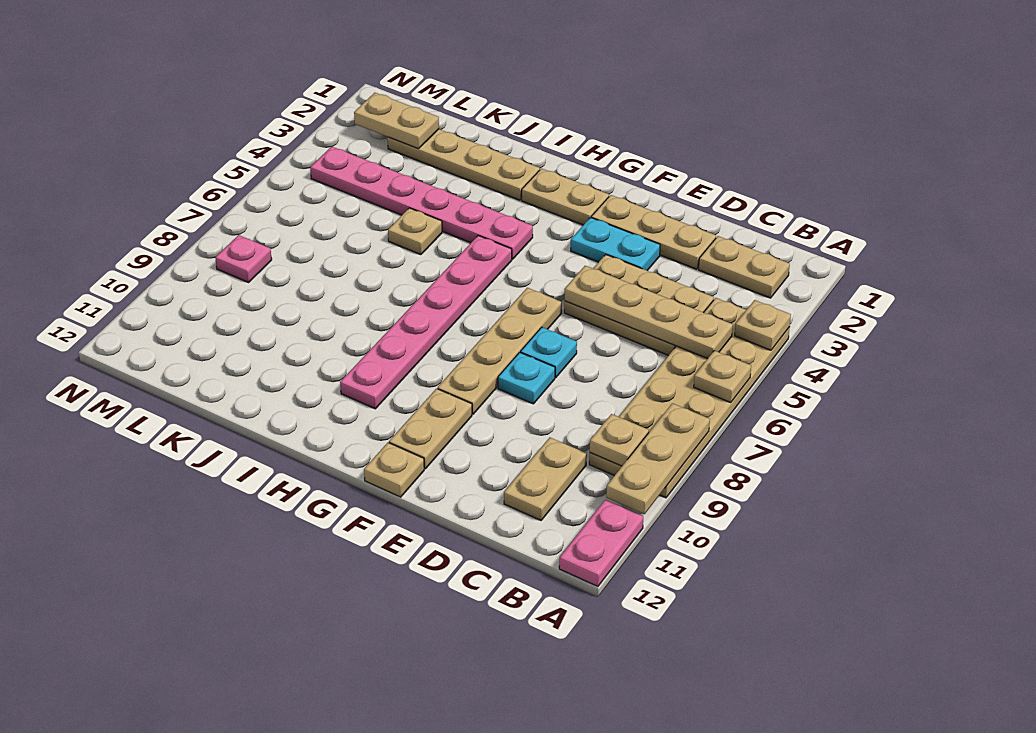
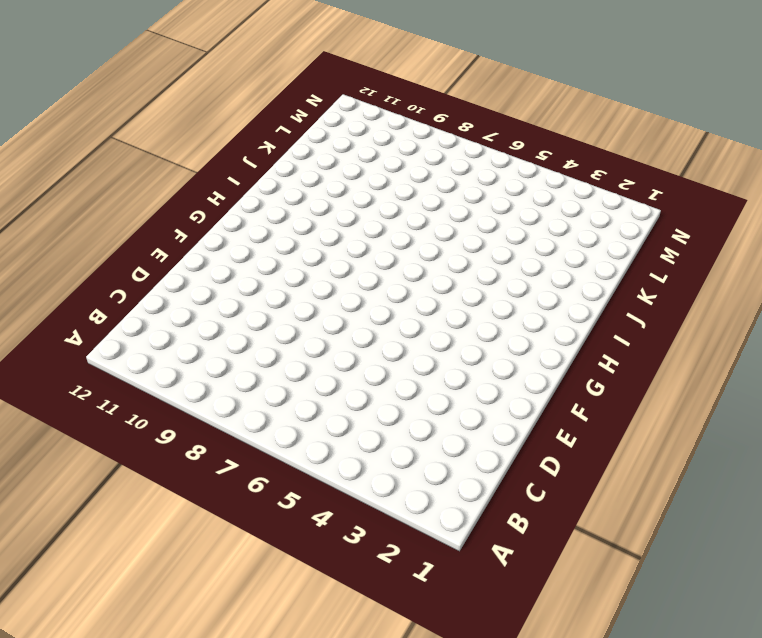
none -> tan plate A4:B9 level 1
none -> pink plate A11:A12 level 1
none -> tan plate B2:C2 level 1

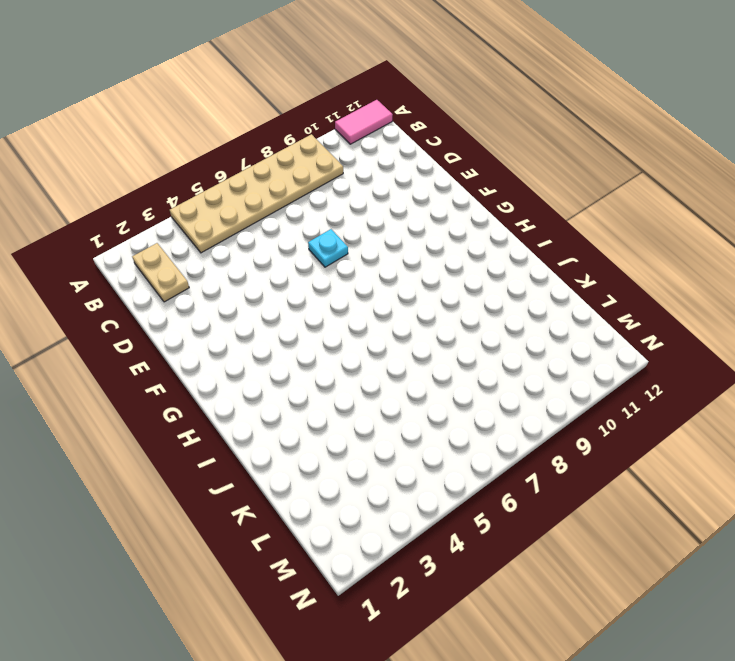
pink tile A11:A12 level 1 -> pink plate A11:A12 level 1
none -> tan plate C4:E5 level 1
none -> tan plate C10:C11 level 1
none -> tan plate D2:F2 level 1

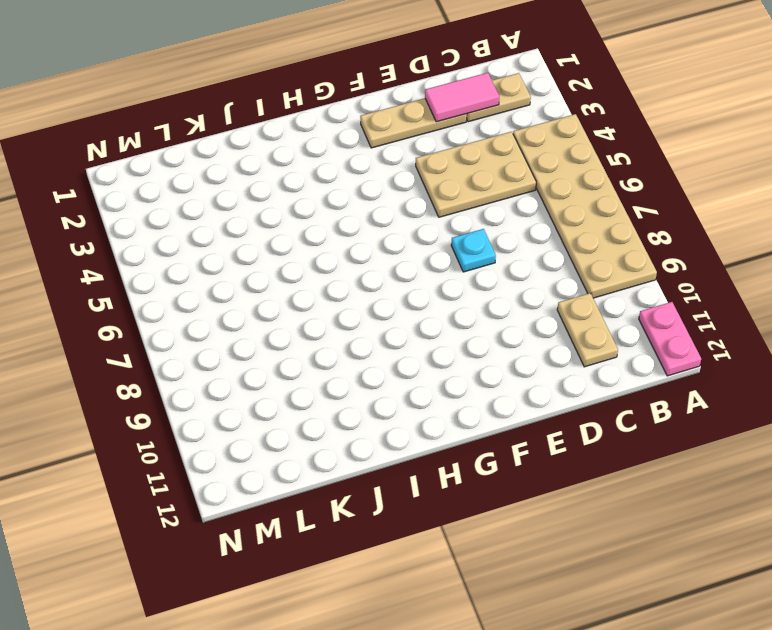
pink tile C2:D2 level 2 -> none
none -> cyan plate E3:F3 level 1
none -> cyan plate E8 level 1
none -> tan plate F6:F9 level 1

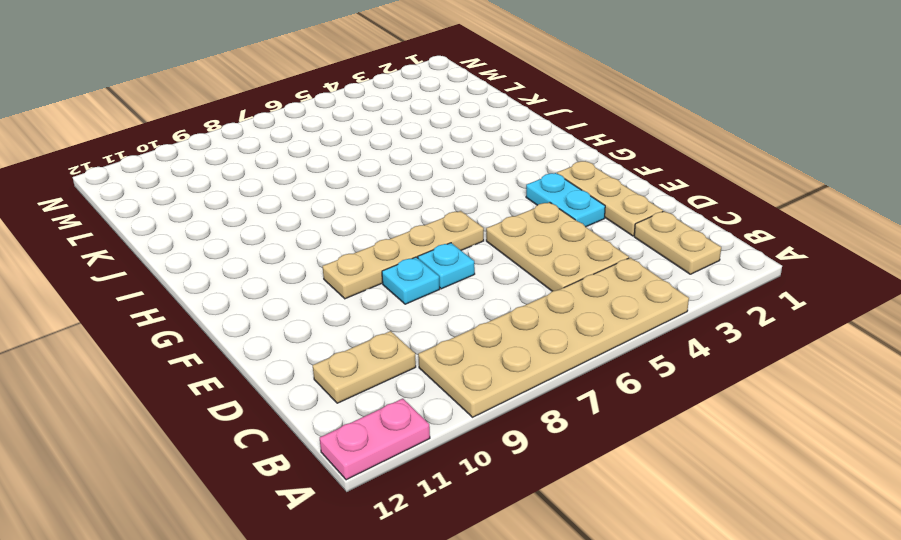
none -> tan plate F10:F11 level 1
none -> tan plate F12 level 1
none -> tan plate G2:H2 level 1

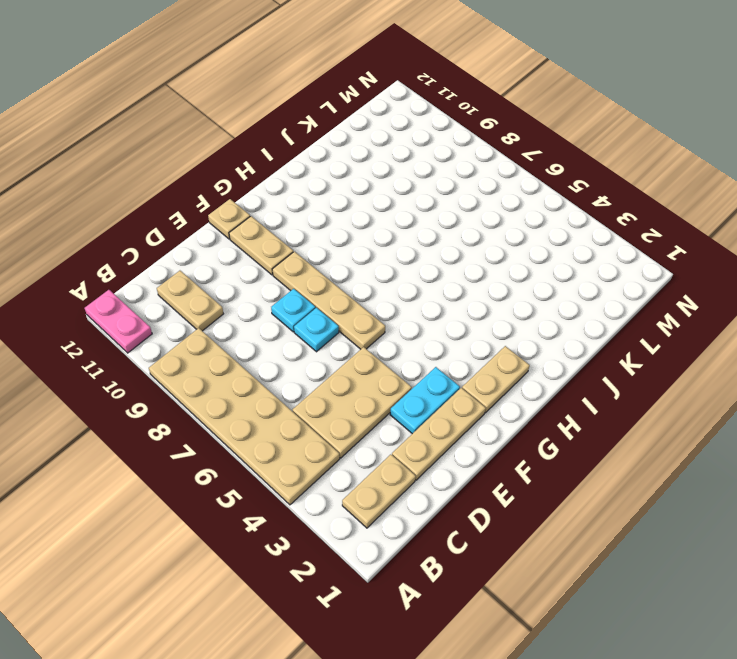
none -> pink plate H4:M4 level 1
none -> pink plate H5:H10 level 1
none -> tan plate I2:L2 level 1

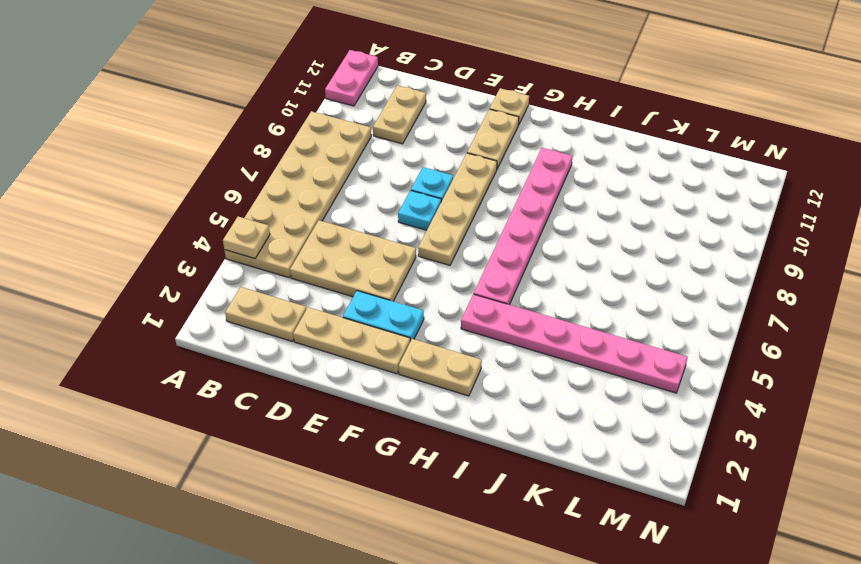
none -> tan plate I2:L2 level 1
none -> tan plate J5 level 1
none -> pink plate M8 level 1

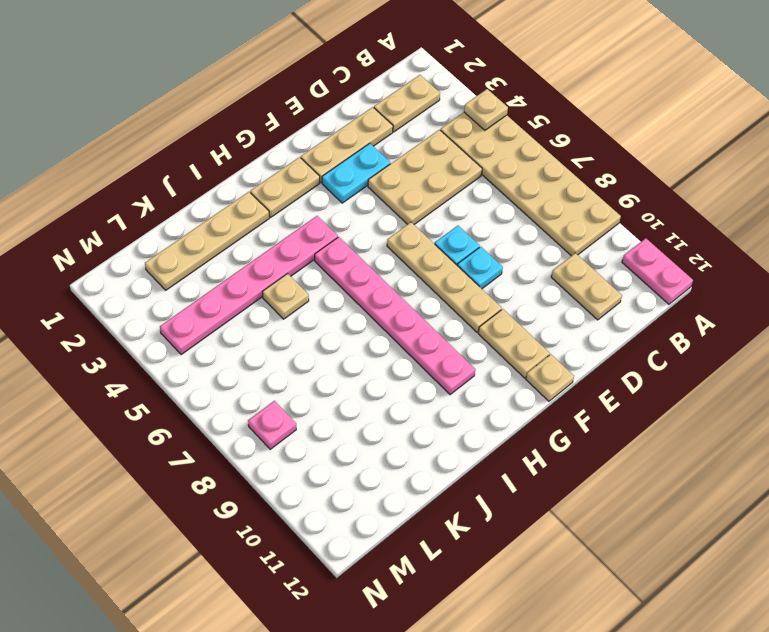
none -> tan plate A6 level 2
none -> tan plate A8:A10 level 2
none -> tan plate B5:E5 level 2

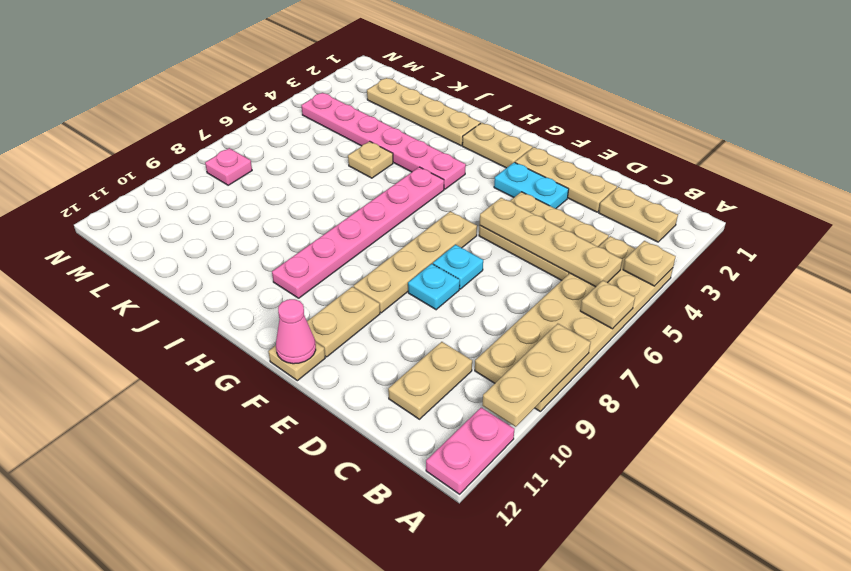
pink cone F12 level 2 -> none
none -> tan plate B9 level 2
none -> tan plate L2:M2 level 2

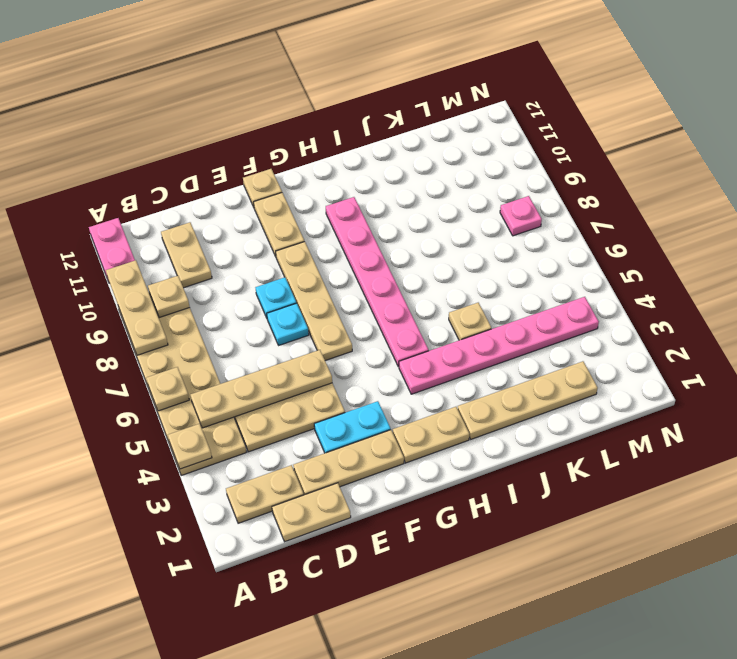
tan plate C1:D1 level 1 -> tan plate L2:M2 level 2

